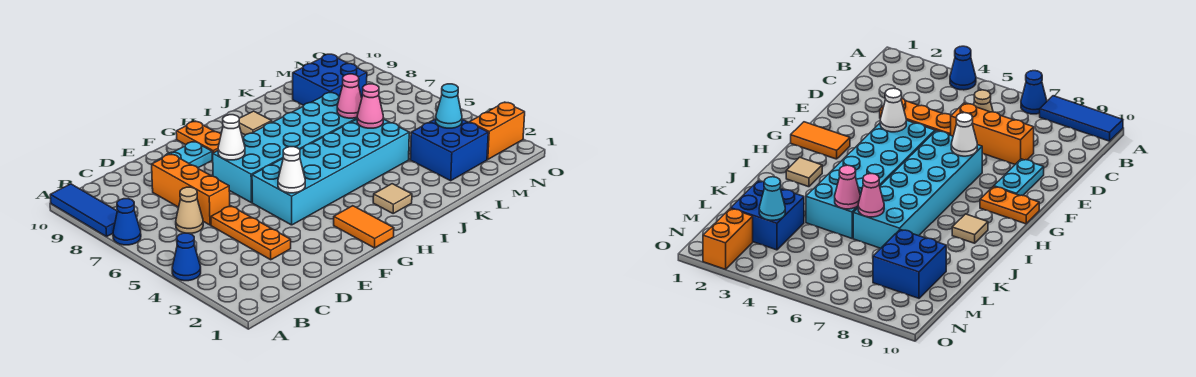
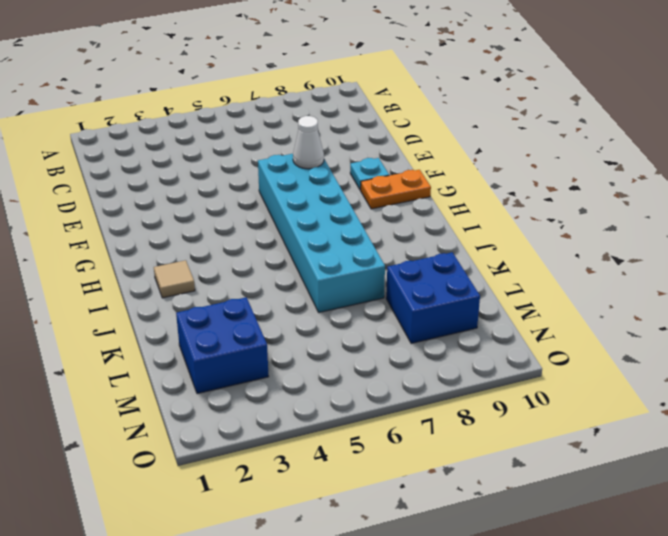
cyan plate F9 level 1 -> cyan plate E9:F9 level 1
none -> blue cone A4 level 1
none -> blue cone A7 level 1
none -> blue tile A8:A10 level 1

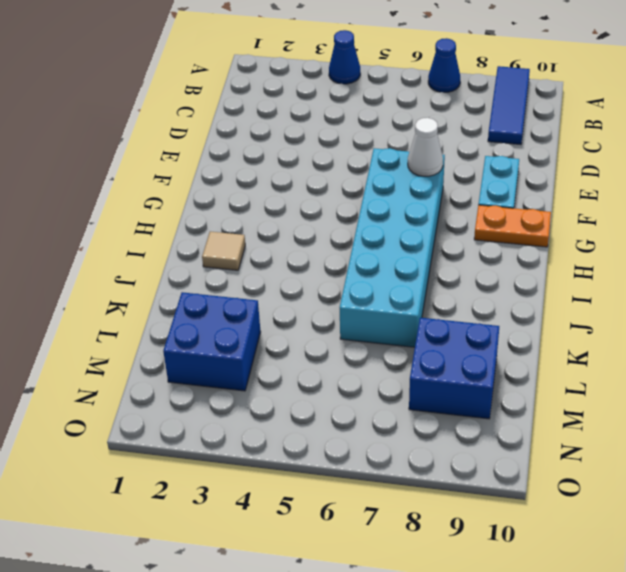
blue tile A9:C9 level 1 -> blue tile A8:A10 level 1
none -> tan cone C6 level 1
none -> orange plate D3:D5 level 1
none -> orange brick D6:D8 level 1

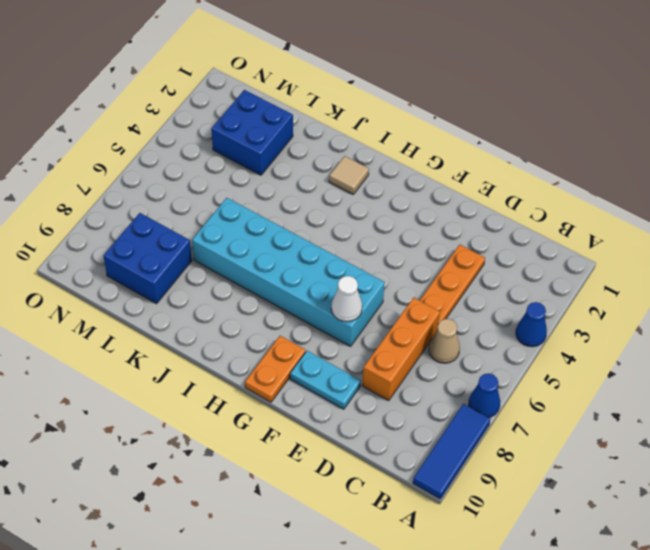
none -> cyan brick F4:K5 level 1
none -> orange tile G1:G2 level 1
none -> tan tile I9 level 1

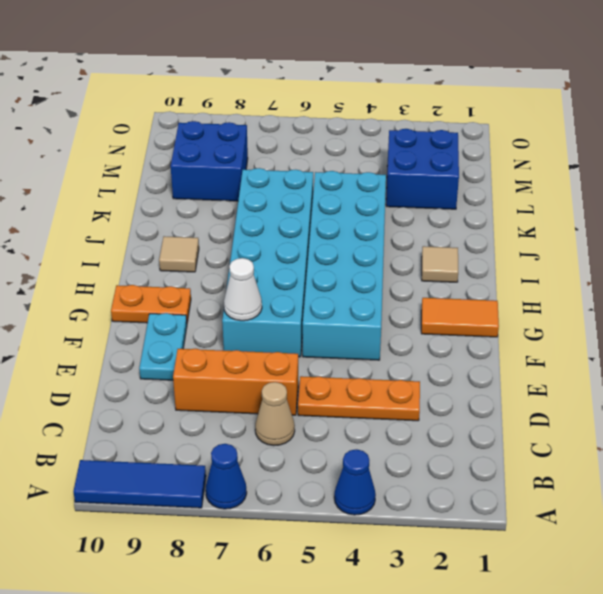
none -> orange brick N2:O2 level 1
none -> white cone F4 level 2
none -> pink cone K5 level 2

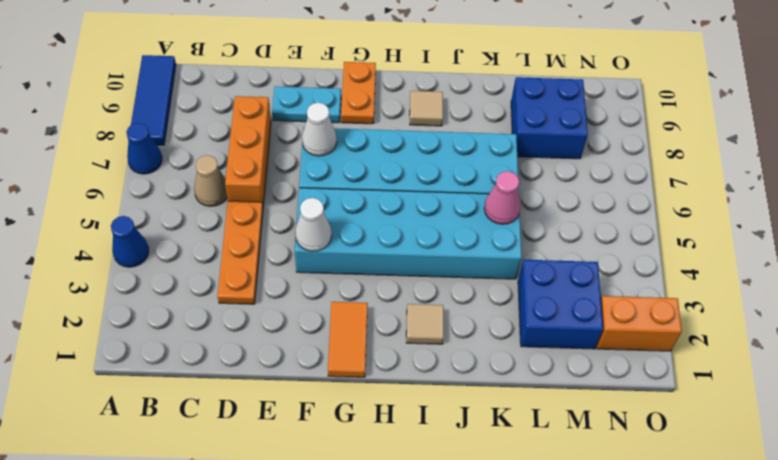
none -> pink cone K6 level 2
none -> cyan cone M3 level 2

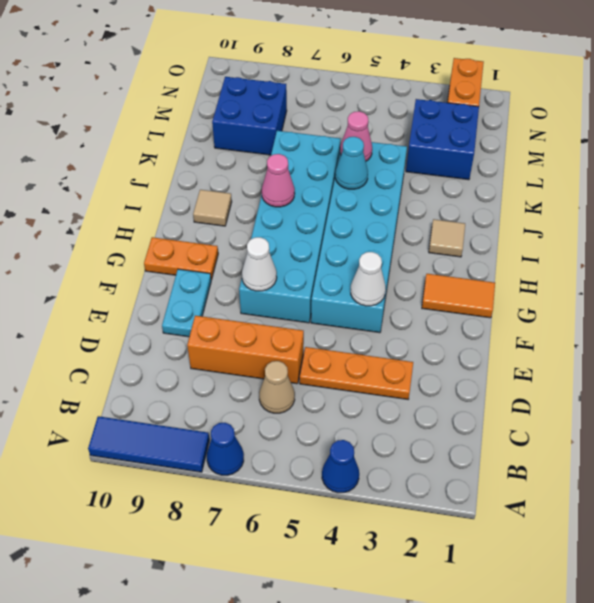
pink cone I7 level 2 -> pink cone K6 level 2
cyan cone J5 level 2 -> cyan cone M3 level 2

